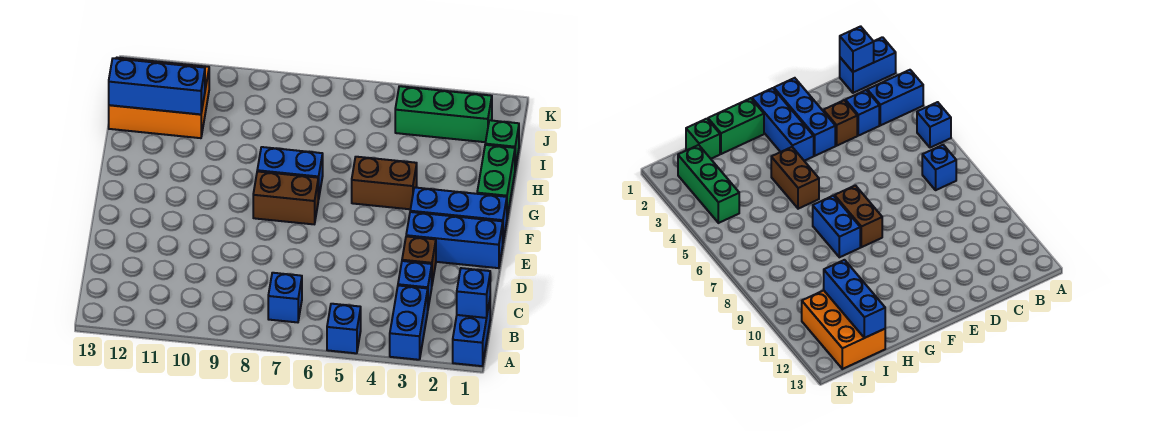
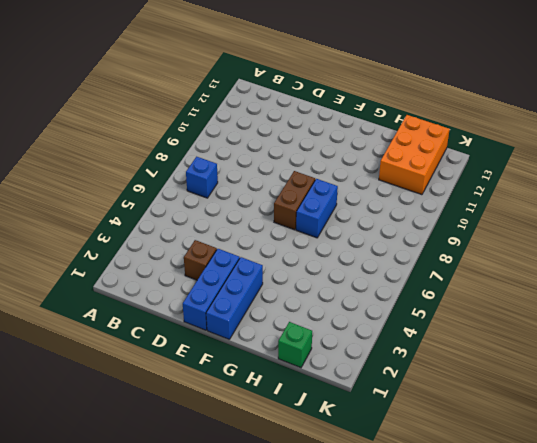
none -> blue brick A1:B1 level 1
none -> blue brick A3:B3 level 1
none -> blue brick A5 level 1

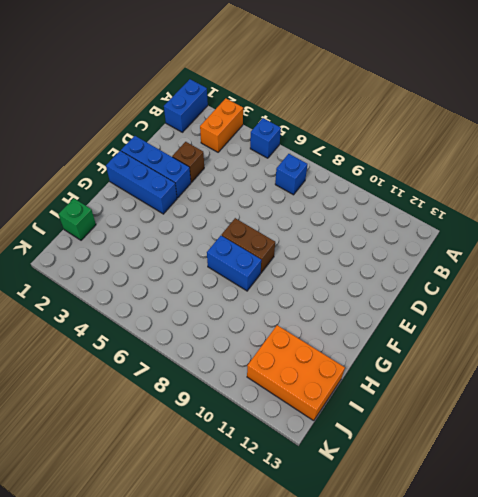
orange brick A3:B3 level 1 -> blue brick A3:B3 level 1
none -> blue brick C3 level 1
none -> green brick G1:H1 level 1
none -> brown brick G4:G5 level 1

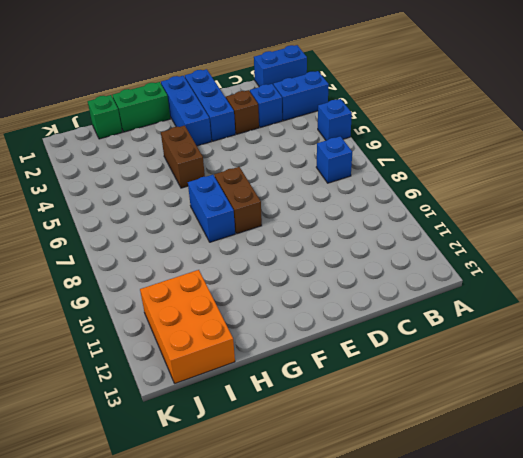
none -> green brick J2:J4 level 1
none -> blue brick B1 level 2
none -> blue brick I11:I13 level 2

